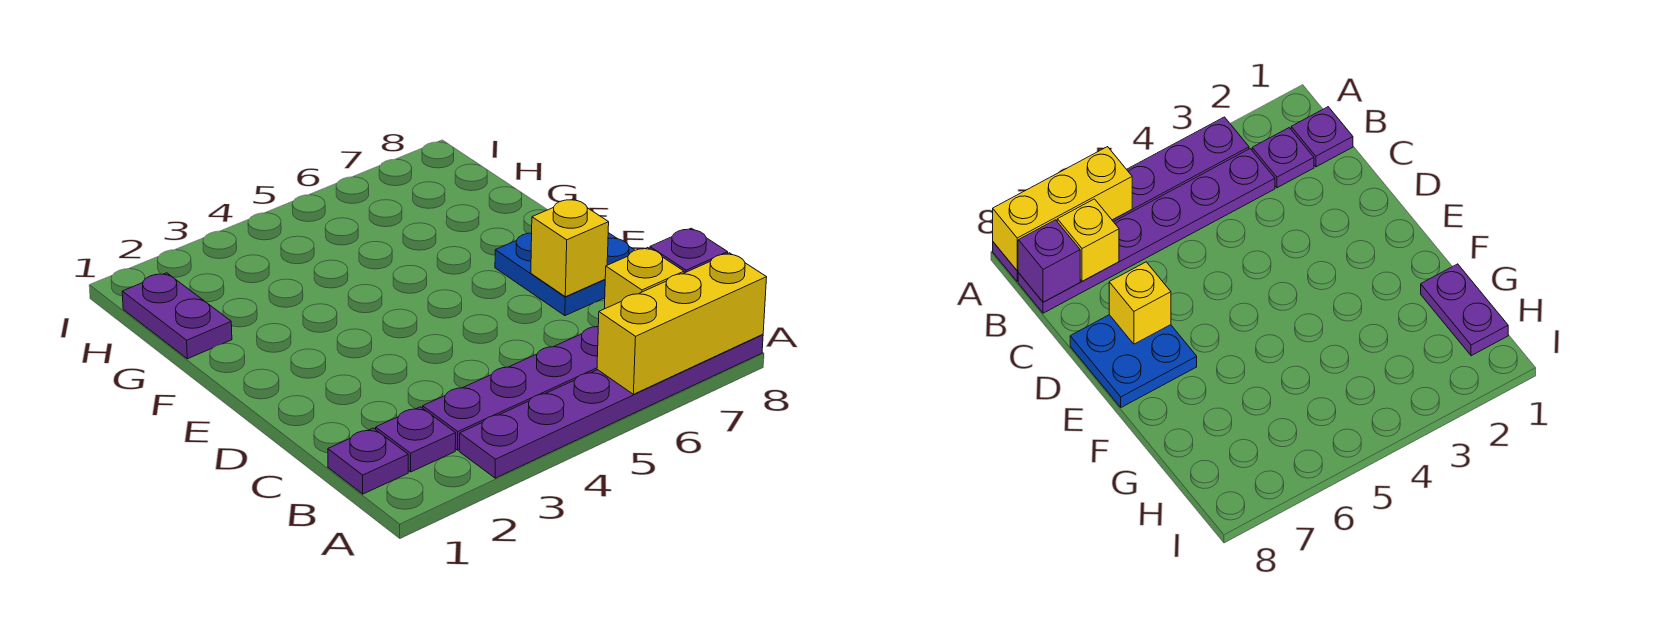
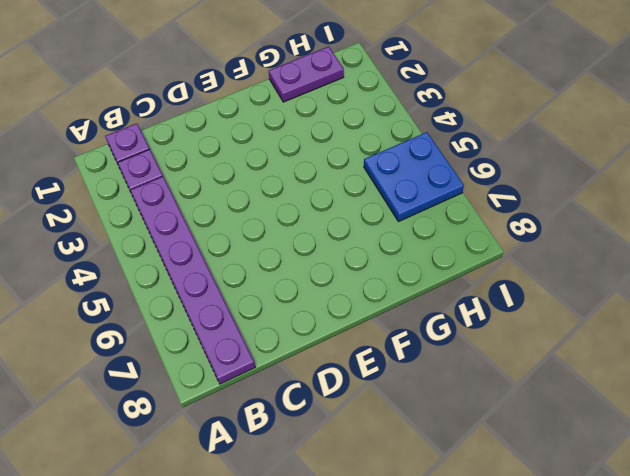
blue plate H5:I6 level 1 -> blue plate D7:E8 level 1
none -> purple plate A3:A8 level 1
none -> yellow brick A6:A8 level 2

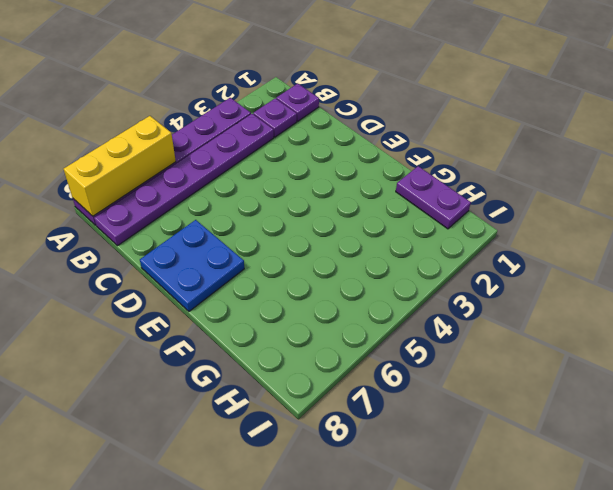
none -> yellow brick B7 level 2
none -> purple brick B8 level 2

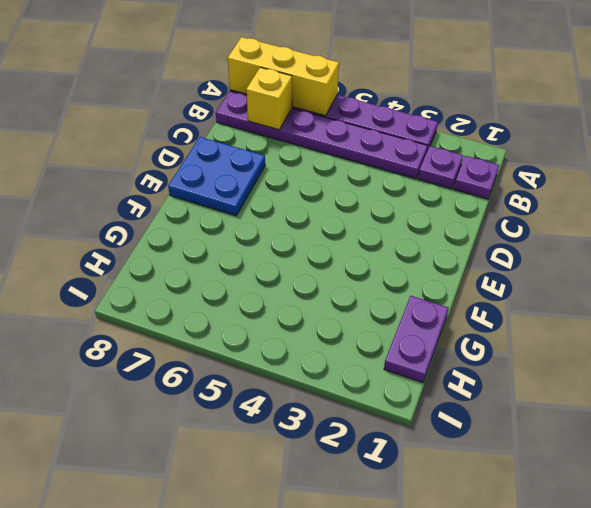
none -> purple brick B8 level 2
none -> yellow brick D7 level 2

